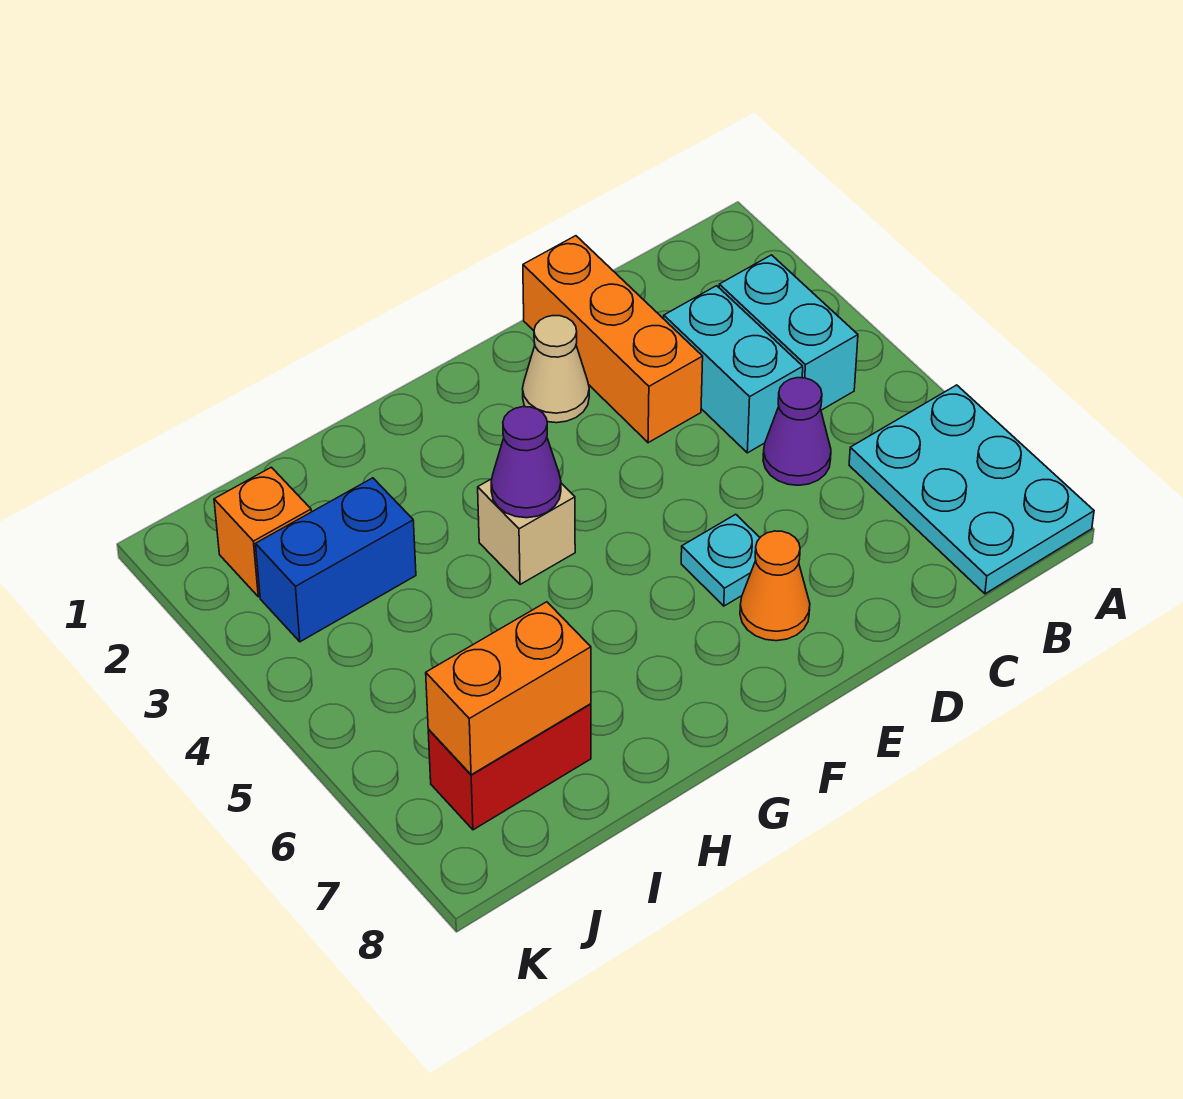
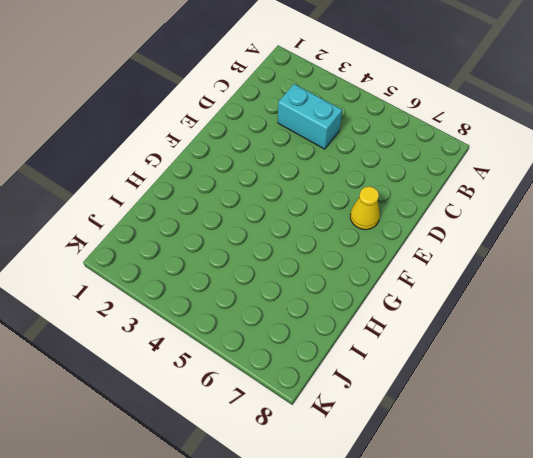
yellow cone E7 level 1 -> orange cone E7 level 1
none -> cyan plate A6:B8 level 1
none -> cyan brick B3:B4 level 1
none -> purple cone C5 level 1

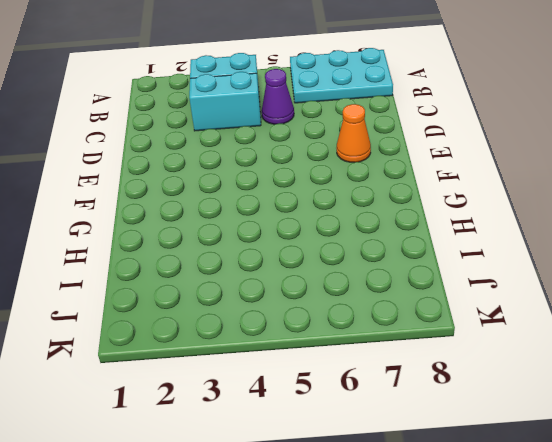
none -> orange brick D1:D3 level 1
none -> tan cone E2 level 1
none -> cyan plate E6 level 1

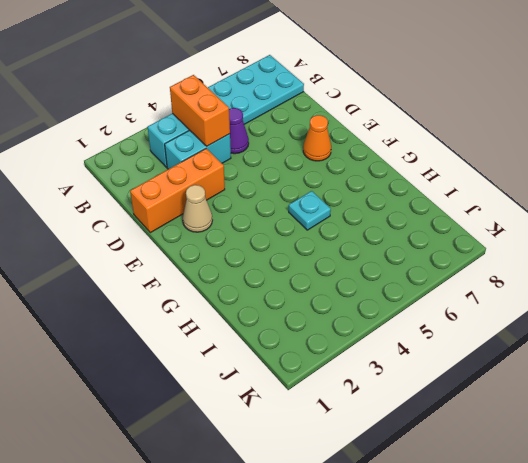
orange brick B4:C4 level 2 -> orange brick I7:J7 level 2
cyan plate G5 level 1 -> cyan plate E6 level 1
none -> tan brick G4 level 1
none -> blue brick I3:J3 level 1
none -> red brick I7:J7 level 1

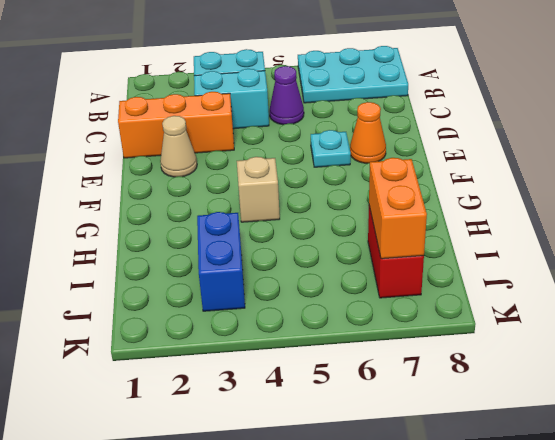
none -> orange brick J2 level 1
none -> purple cone G4 level 2

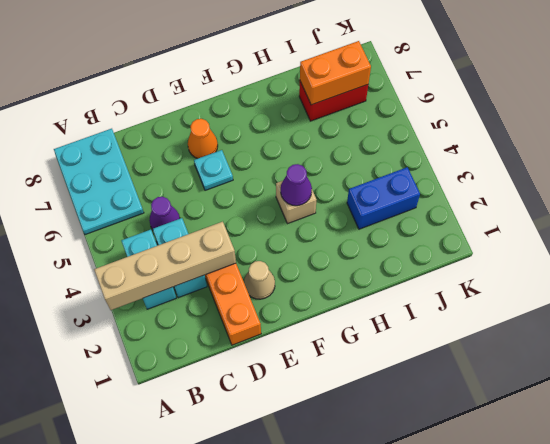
tan brick A3:D3 level 2 -> none
none -> orange brick J2 level 1

